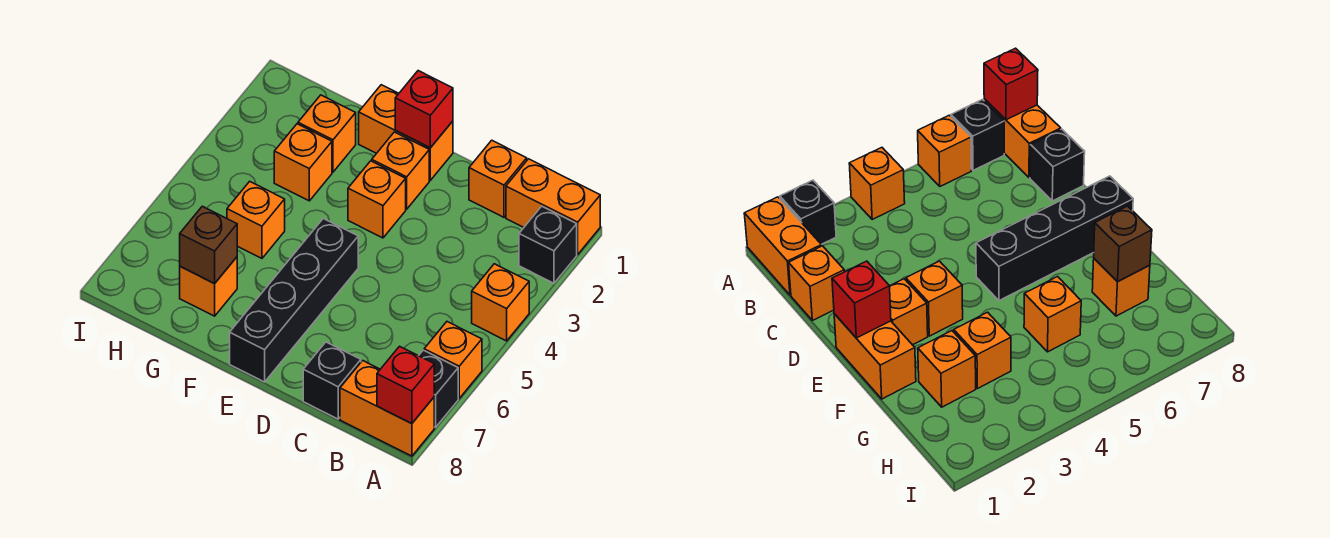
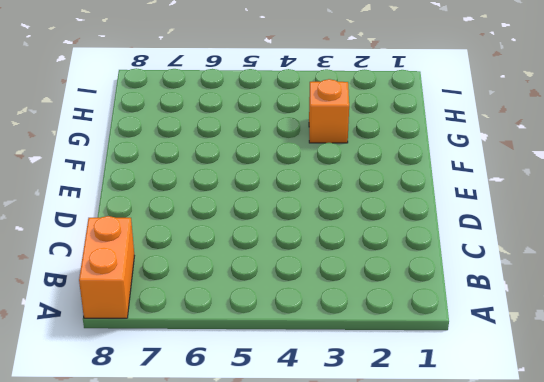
none -> orange brick A1:B1 level 1
none -> black brick A2 level 1
none -> orange brick A4 level 1

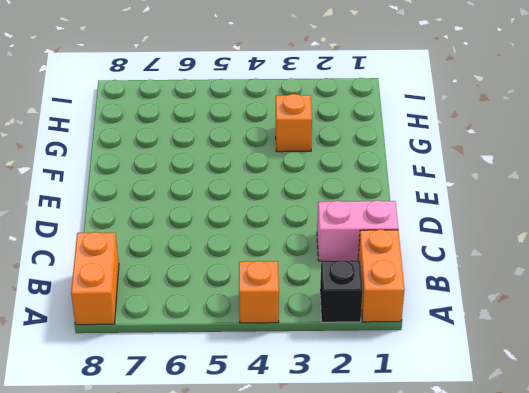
pink brick C1:C2 level 1 -> orange brick C1 level 1
none -> orange brick A6 level 1
none -> black brick A7 level 1
none -> black brick C8 level 1

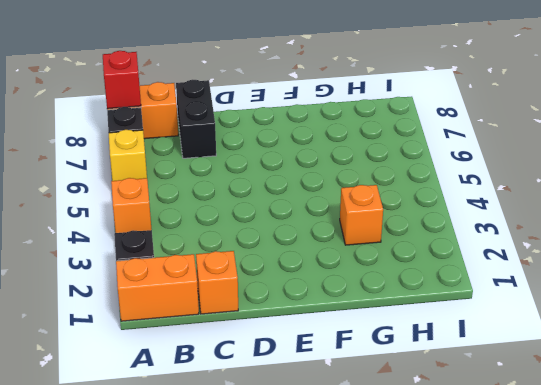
yellow brick A6 level 1 -> orange brick A6 level 1
black brick C7:C8 level 1 -> black brick C8 level 1
none -> orange brick E1:F1 level 1
none -> orange brick E2 level 1
none -> orange brick E3 level 1

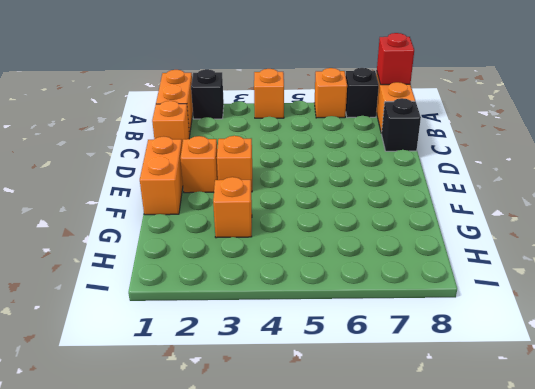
none -> black brick E5:E8 level 1
none -> orange brick G2 level 1
none -> orange brick G5 level 1

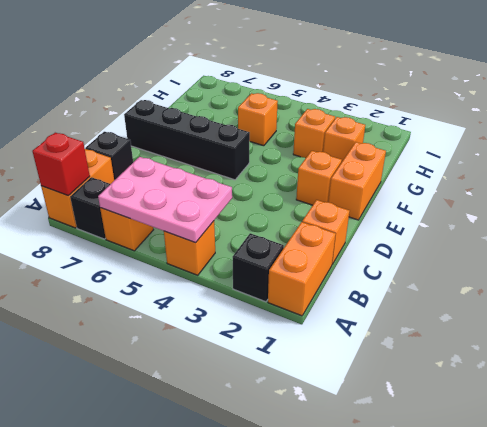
pink plate A4:B6 level 2 -> none
none -> orange brick E3 level 1
none -> orange brick G7 level 1
none -> red brick E1 level 2

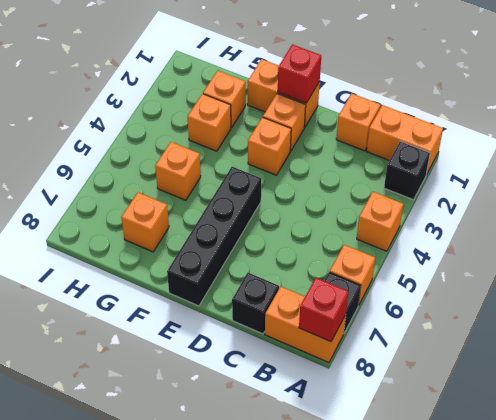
none -> brown brick G7 level 2

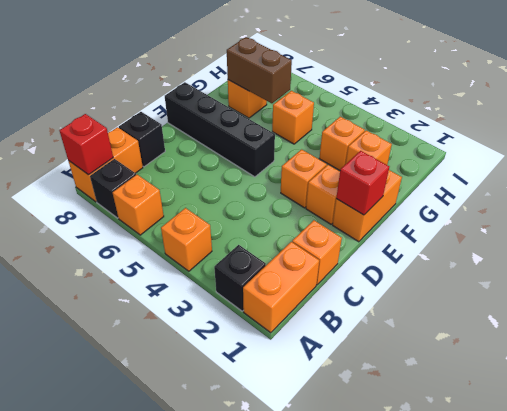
brown brick G6:G7 level 2 -> brown brick G7 level 2

